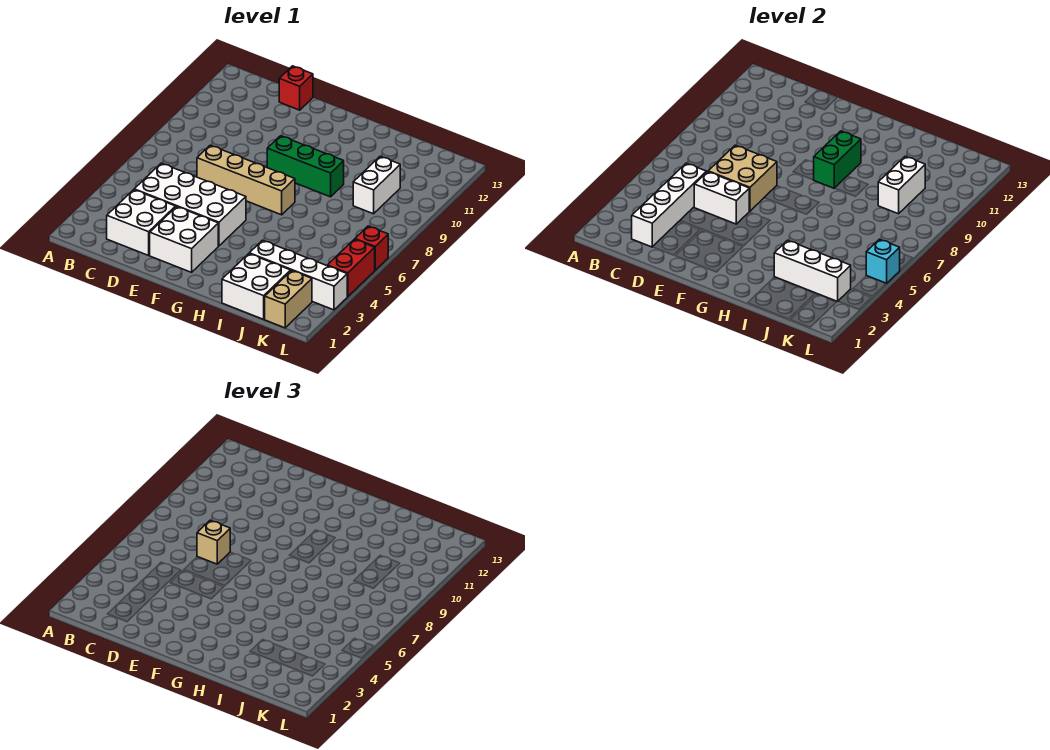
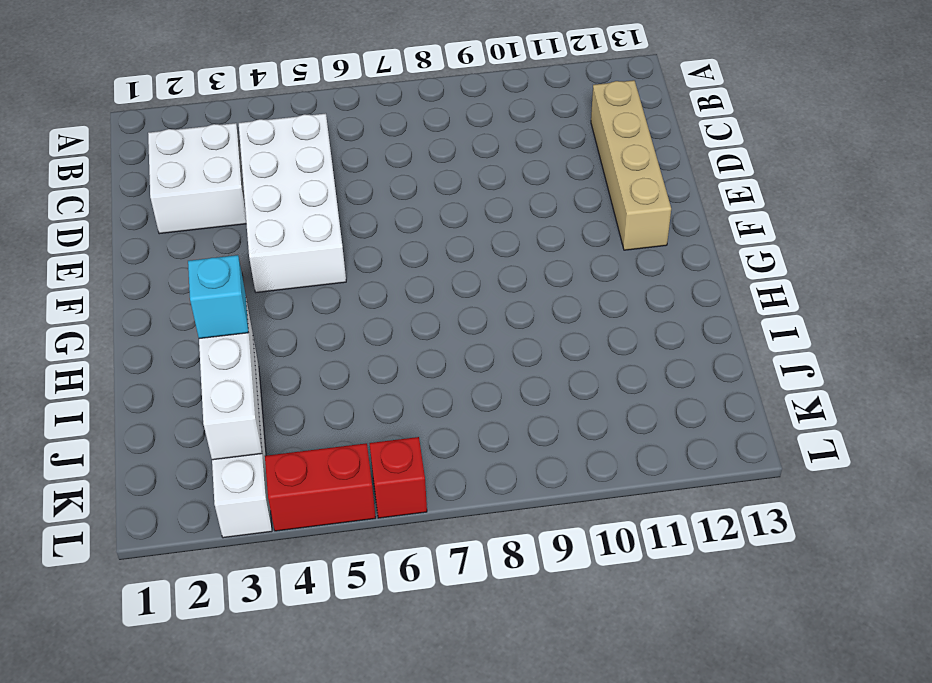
tan brick C12:F12 level 1 -> tan brick D7:G7 level 1
cyan brick I3 level 3 -> cyan brick L5 level 2
none -> red brick D13 level 1
none -> white brick E2:F3 level 1
none -> green brick F9:H9 level 1

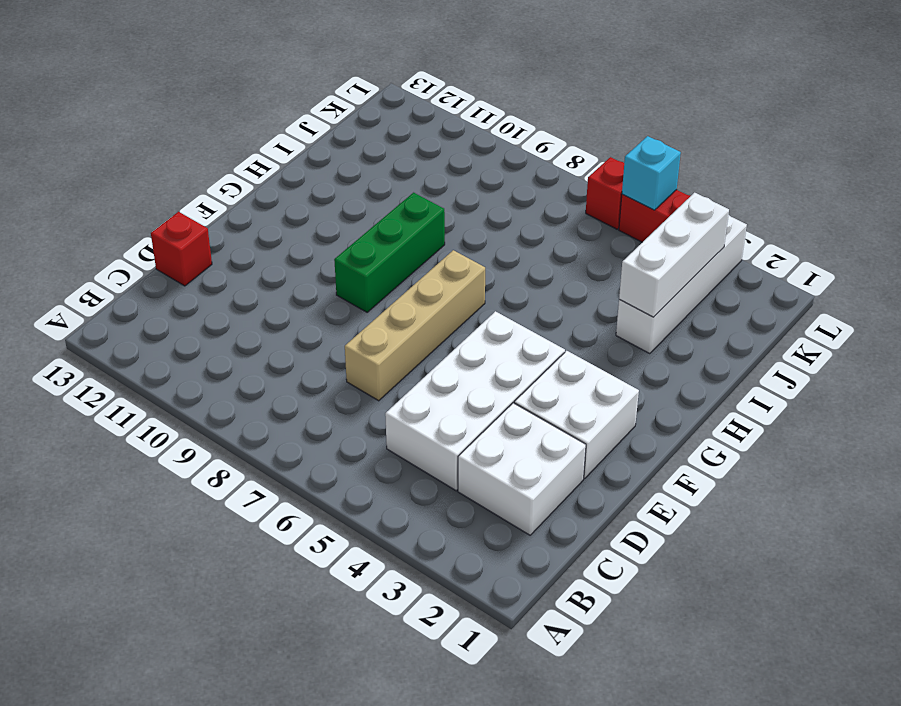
none -> white brick I1:J2 level 1
none -> white brick J9:J10 level 1
none -> tan brick K1:K2 level 1

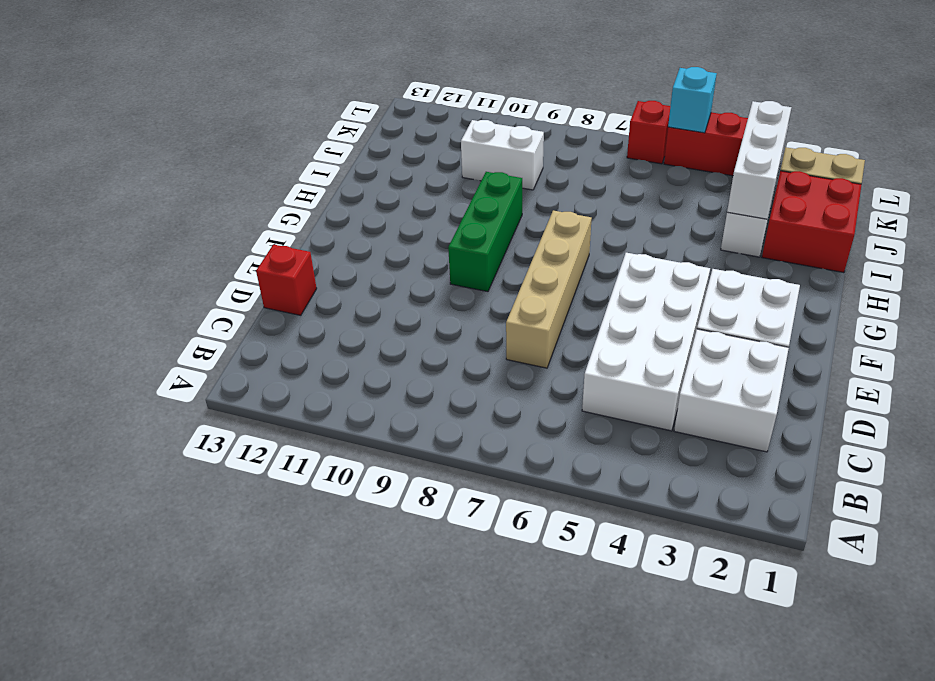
red brick I1:J2 level 1 -> white brick I1:J2 level 1
none -> white brick C2:C5 level 2
none -> white brick D5:E5 level 2
none -> tan brick D6:E7 level 2

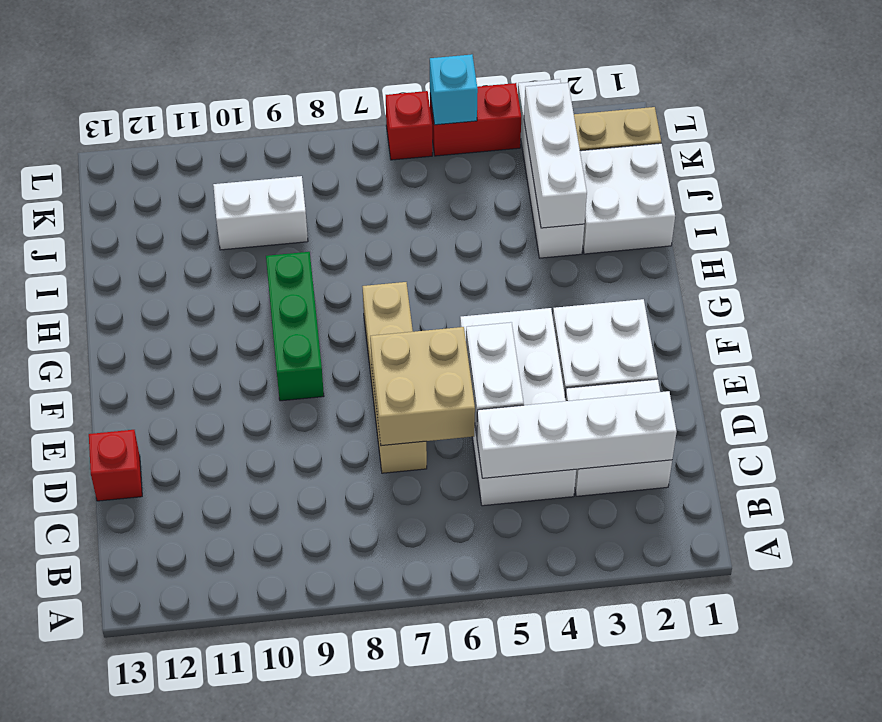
none -> green brick G9:G10 level 2
none -> white brick J9:J10 level 2
none -> tan brick D7 level 3

